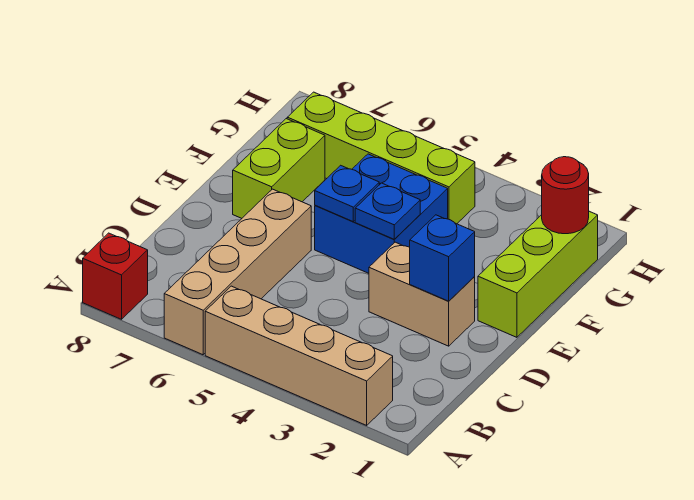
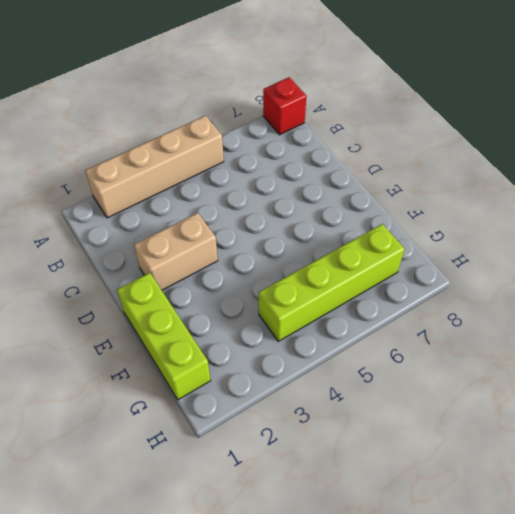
none -> tan brick A6:D6 level 1
none -> blue brick E4:F5 level 1
none -> lime brick E7:F7 level 1

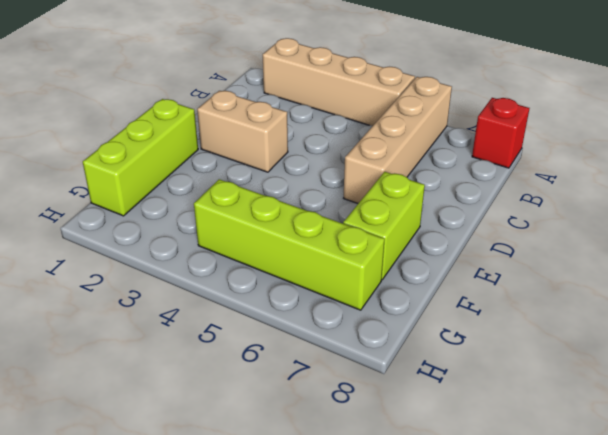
none -> blue brick E4:F5 level 1
none -> blue brick D2 level 2
none -> blue plate E4 level 2

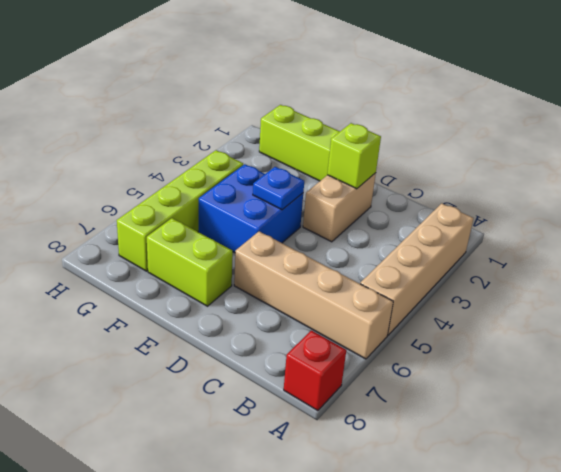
lime brick D2 level 2 -> blue brick D2 level 2
none -> blue plate E5 level 2
none -> red round brick G1 level 2

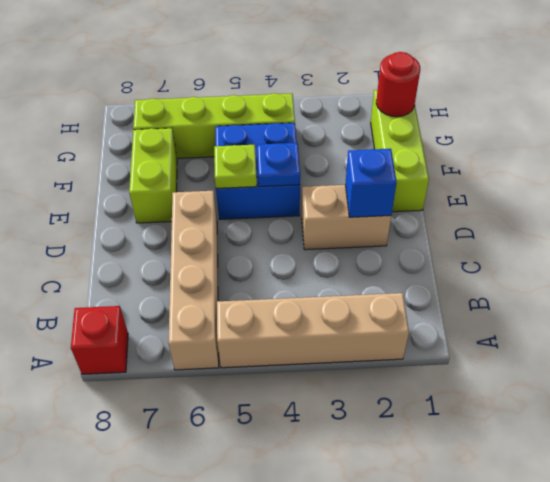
lime plate E5 level 2 -> blue plate E5 level 2

